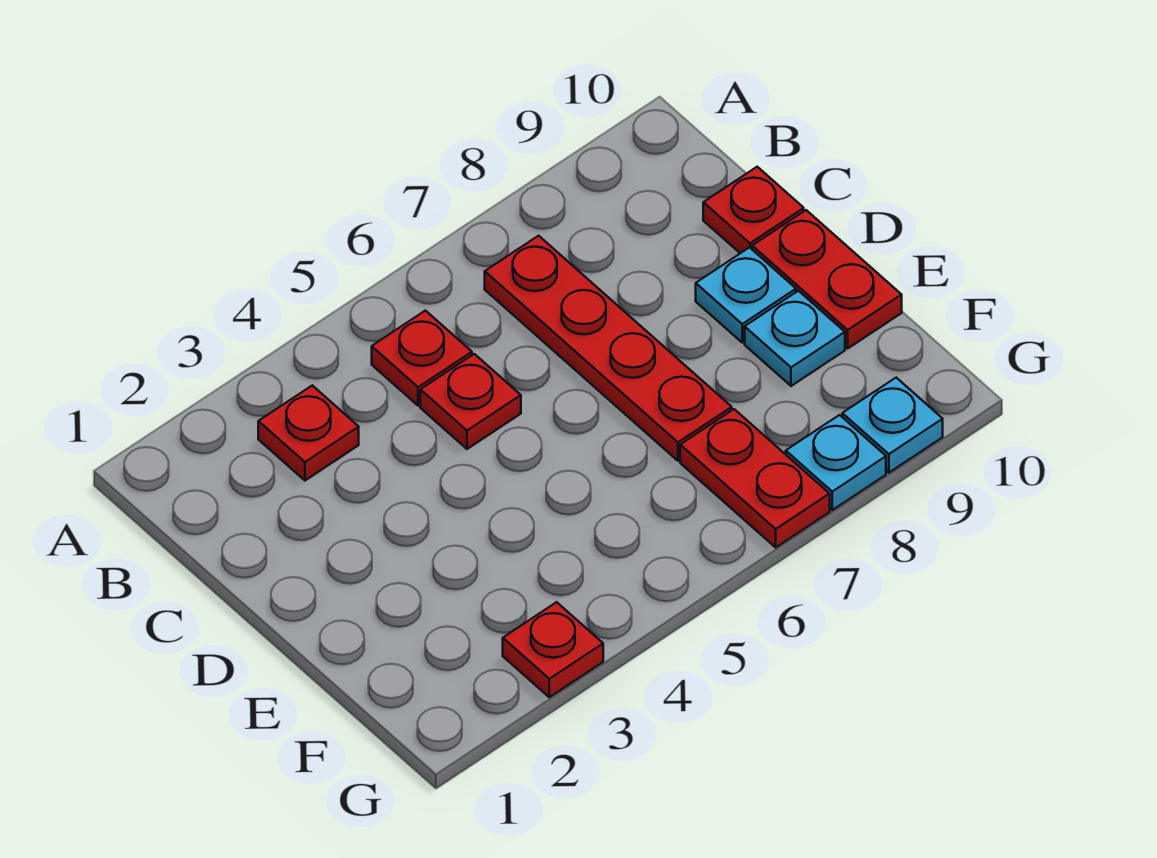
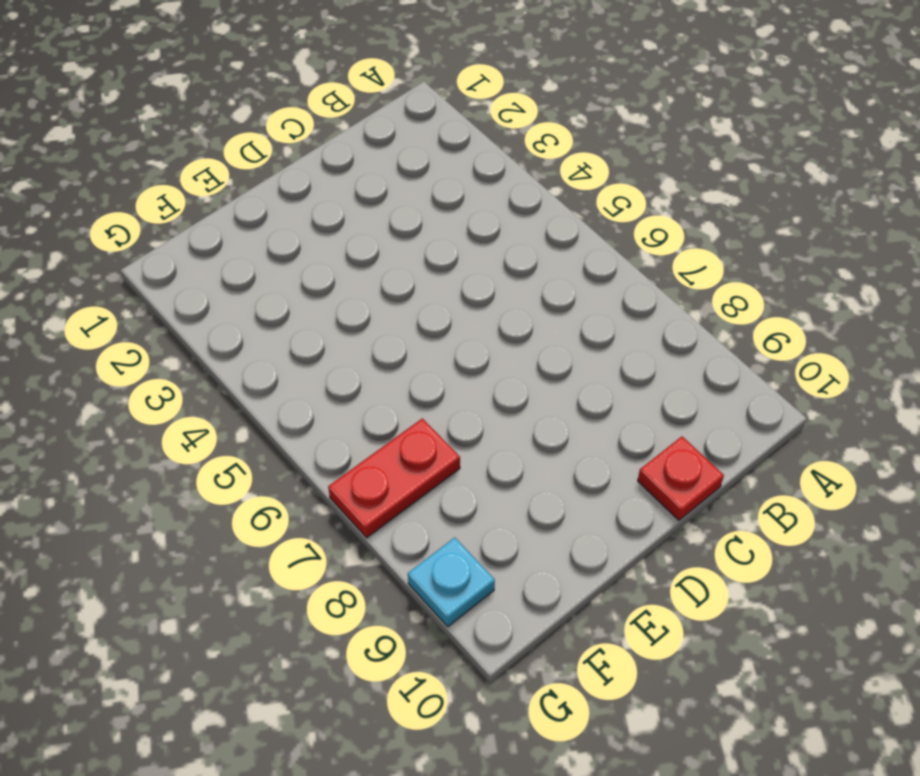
none -> red plate B3 level 1
none -> red plate B5 level 1
none -> red plate B7:E7 level 1

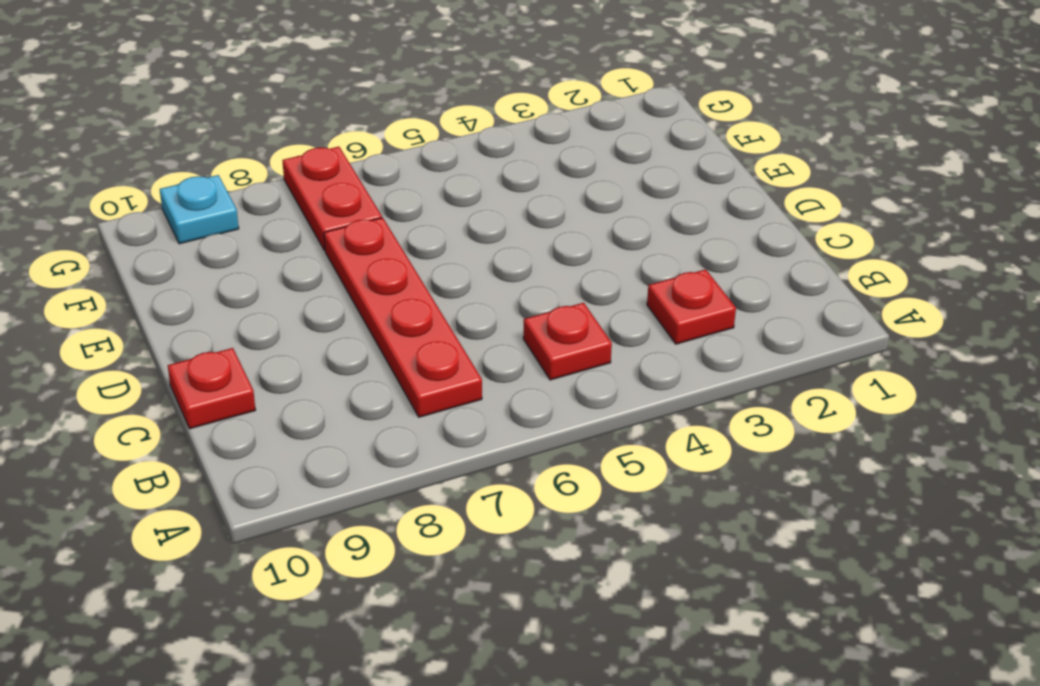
none -> red plate C5 level 1
none -> cyan plate D9 level 1
none -> red plate D10:E10 level 1

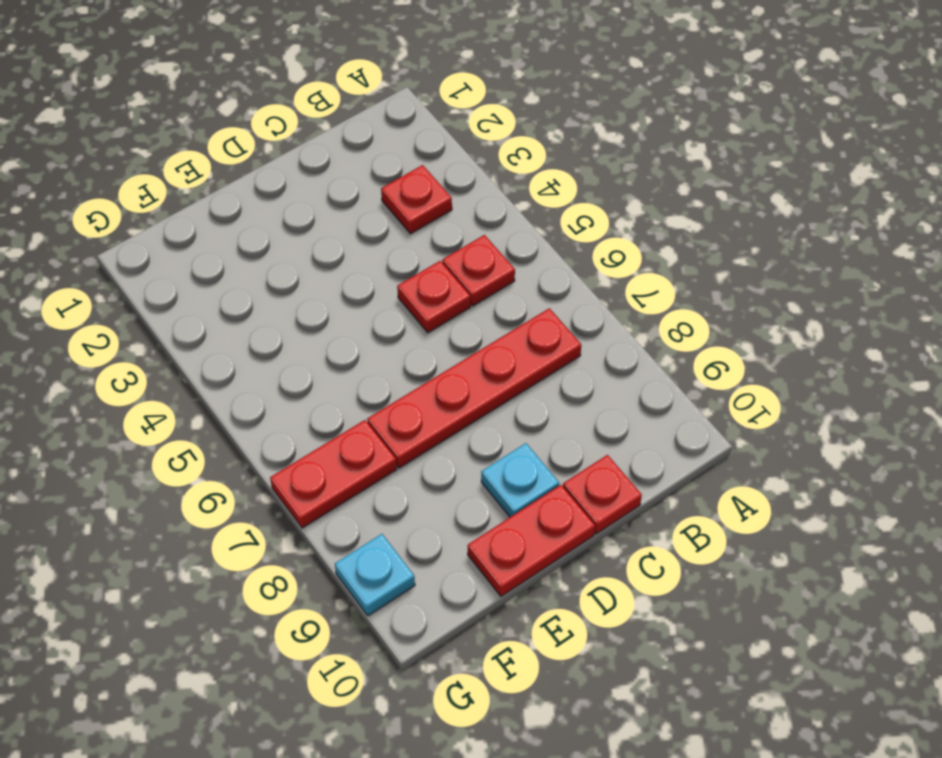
none -> cyan plate E9 level 1
none -> red plate G3 level 1
none -> cyan plate G8 level 1

